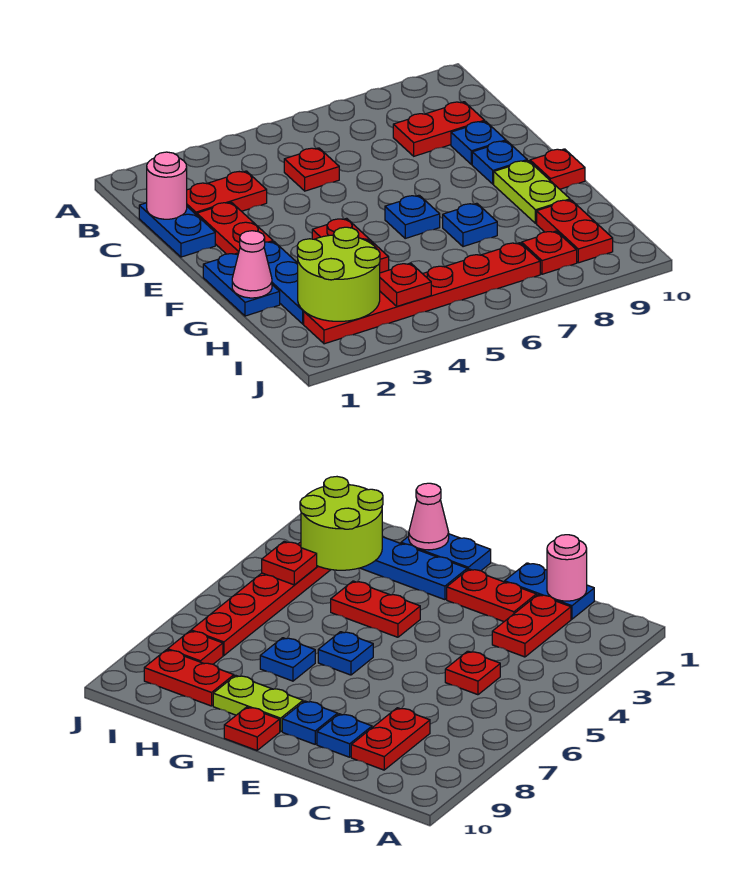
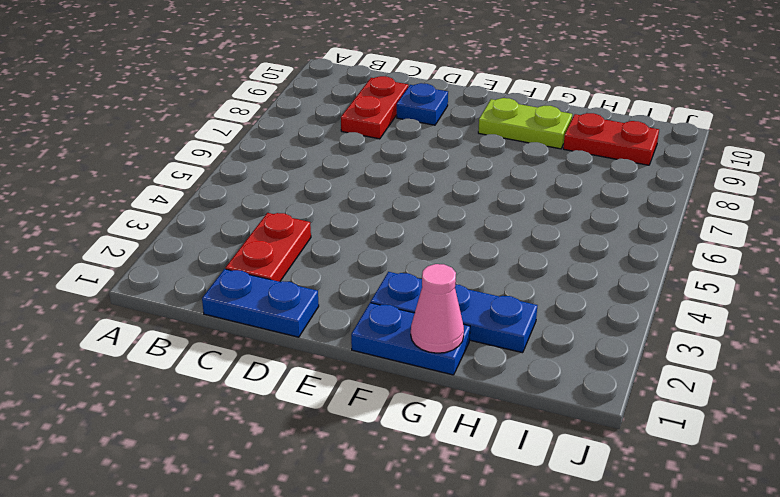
none -> red plate C5 level 1
none -> red plate D2:E2 level 1
none -> blue plate E9 level 1

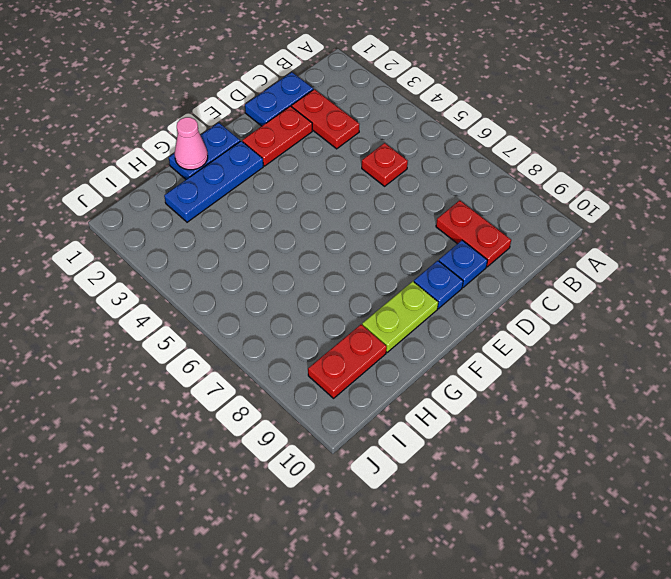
none -> red plate F4:G4 level 1
none -> blue plate F6 level 1
none -> red plate F10 level 1

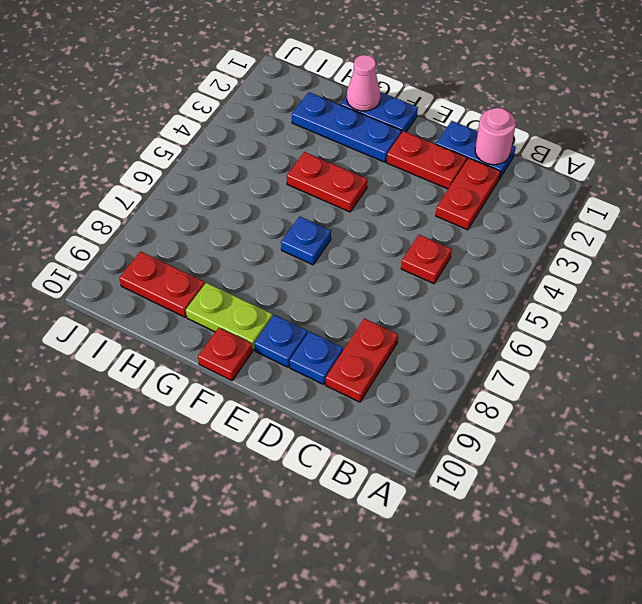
none -> blue plate G7 level 1
none -> red plate I2:I7 level 1
none -> red plate I8 level 1

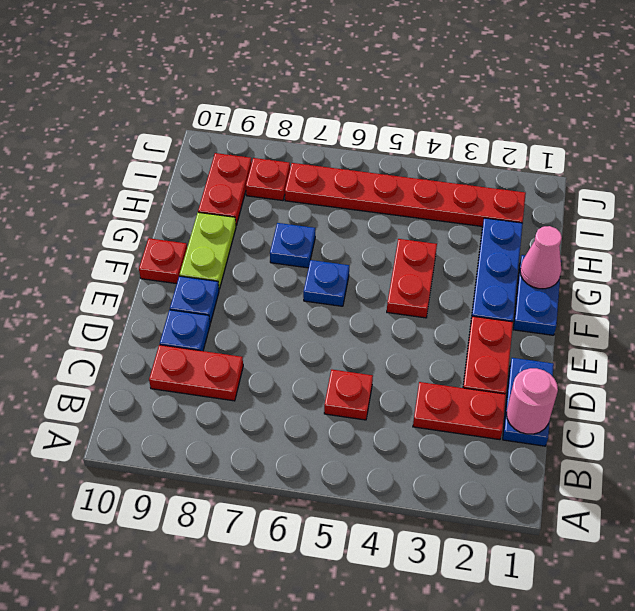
none -> lime round brick H2:I3 level 2
none -> red plate I4 level 2

